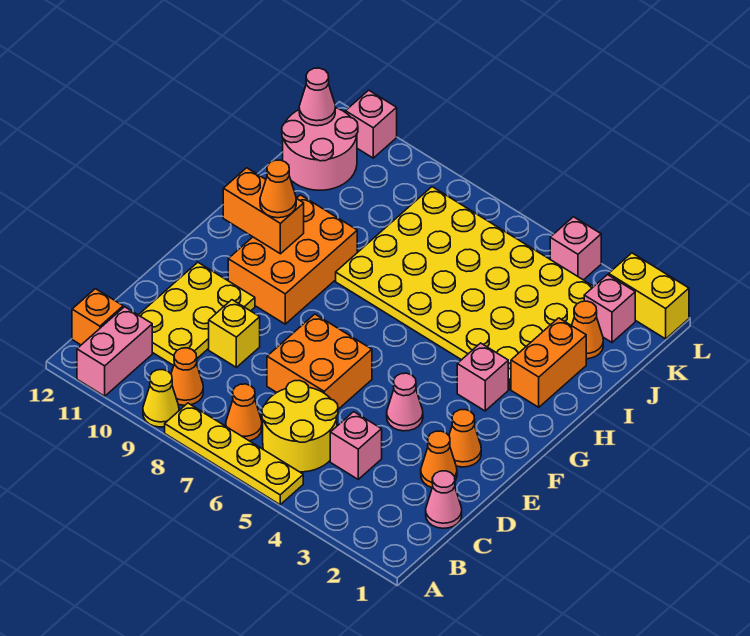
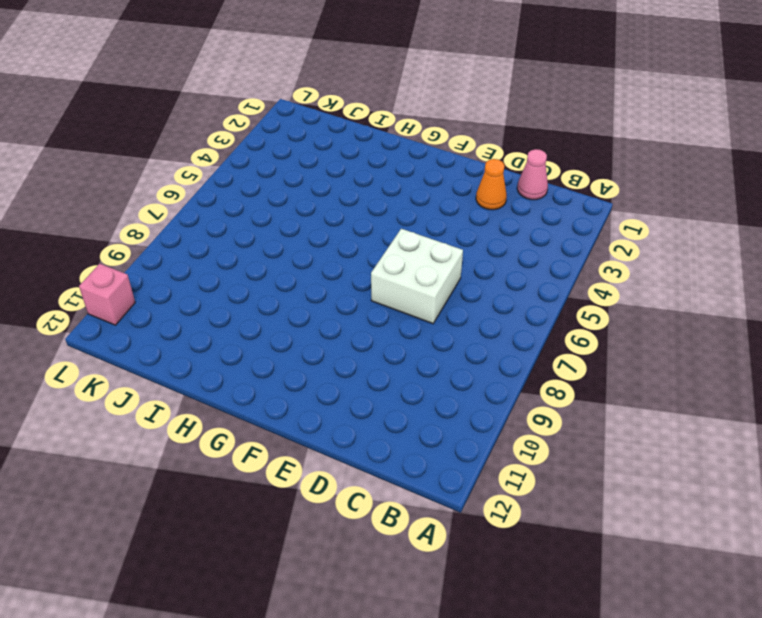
white brick D6:E7 level 1 -> orange brick D6:E7 level 1
none -> yellow plate A5:A8 level 1
none -> yellow cone A9 level 1
none -> pink brick A11:B11 level 1

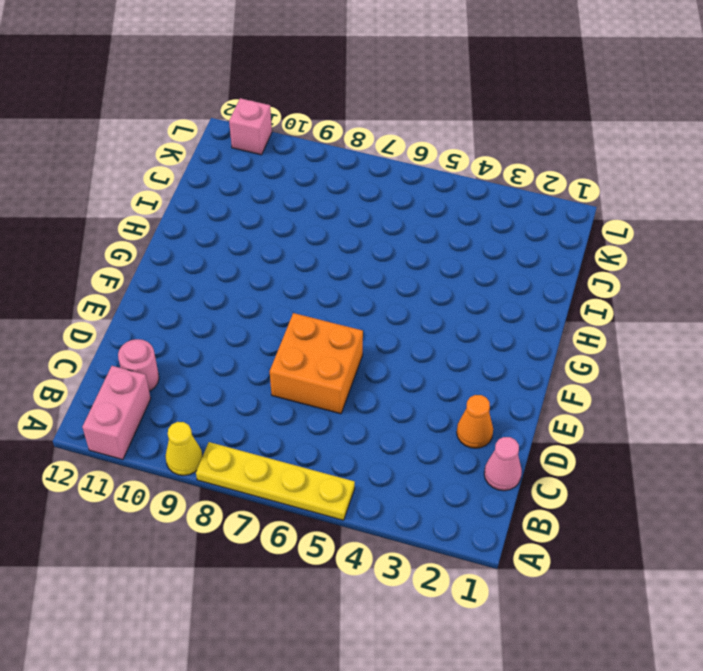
pink round brick C11 level 1 -> yellow plate C10:E11 level 1
none -> yellow round brick B5:C6 level 1
none -> orange cone B7 level 1
none -> orange cone B9 level 1

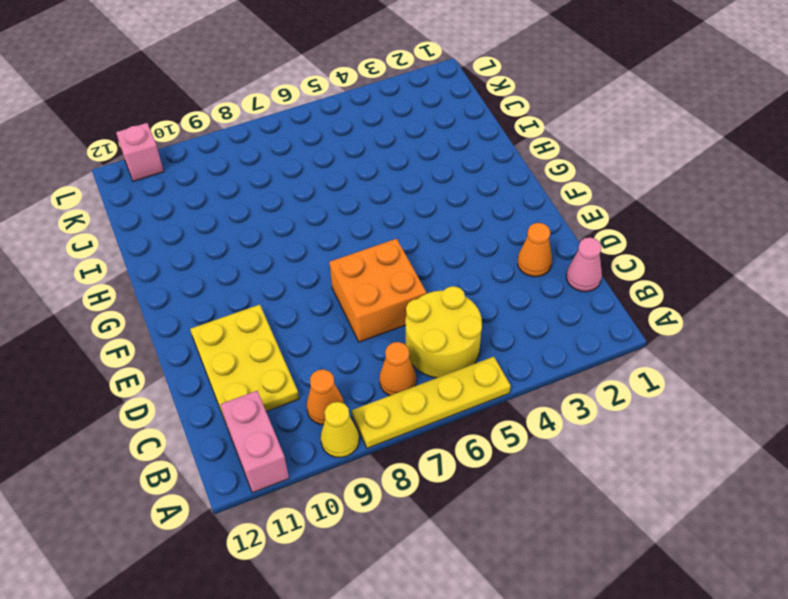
none -> orange brick B12 level 1
none -> pink brick C4 level 1
none -> yellow brick D9 level 1

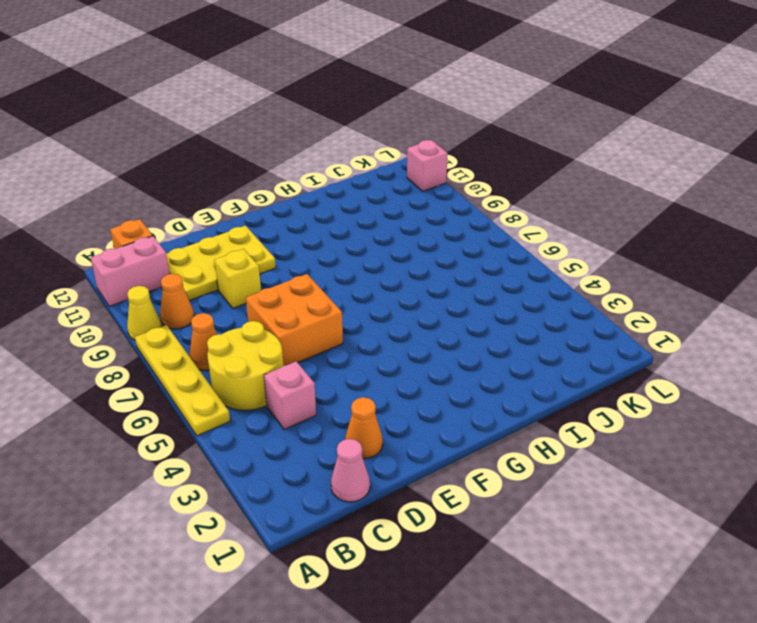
none -> orange cone E2 level 1
none -> pink cone E4 level 1
none -> orange brick F9:H10 level 1

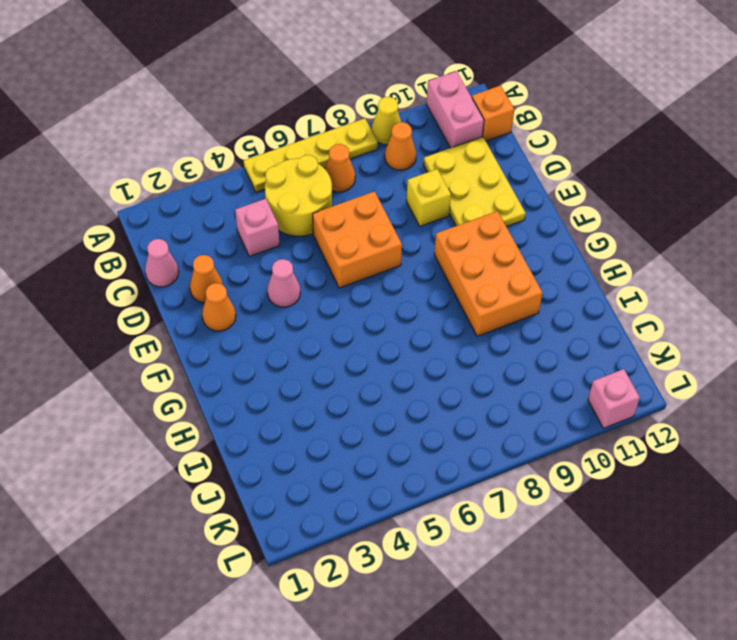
none -> pink brick G3 level 1
none -> orange brick H2:I2 level 1
none -> yellow plate H3:K8 level 1

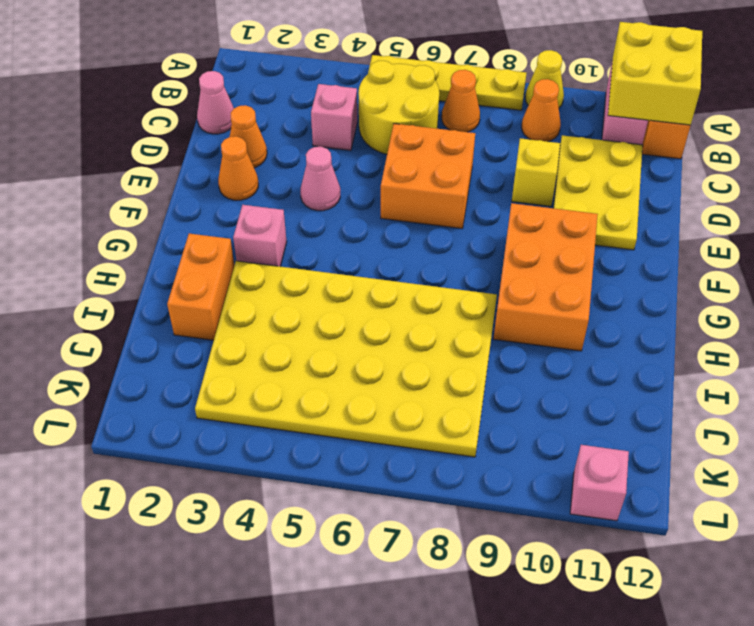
yellow brick A11:B12 level 2 -> none
none -> orange cone J2 level 1
none -> pink round brick J11:K12 level 1
none -> pink brick K2 level 1

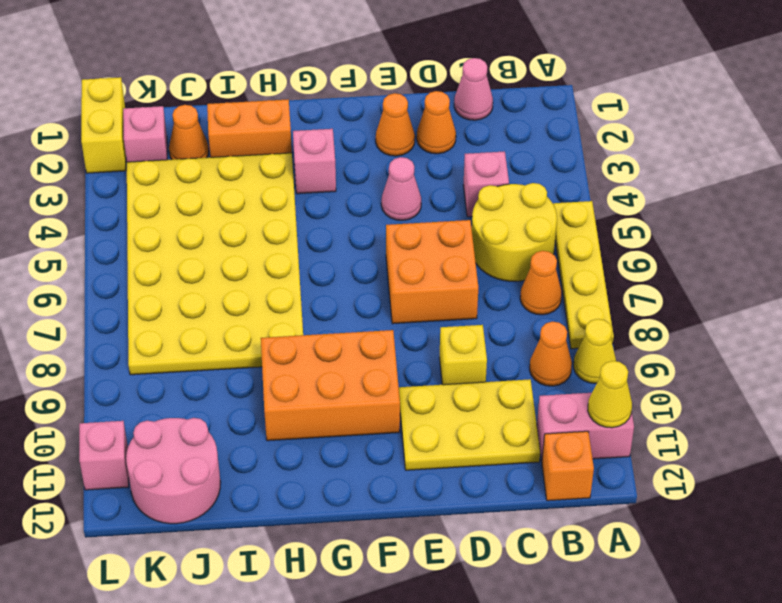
yellow cone A11 level 2 -> none
none -> pink brick L4 level 1
none -> orange brick G10:G11 level 2
none -> pink cone K12 level 2

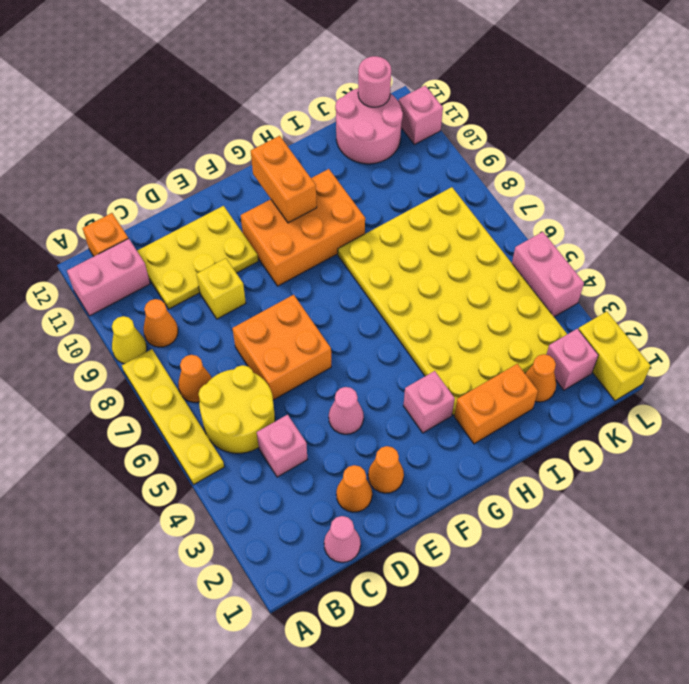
pink round brick K12 level 2 -> pink cone K12 level 2
pink brick L4:L5 level 1 -> pink brick L4 level 1
none -> orange cone G10 level 3

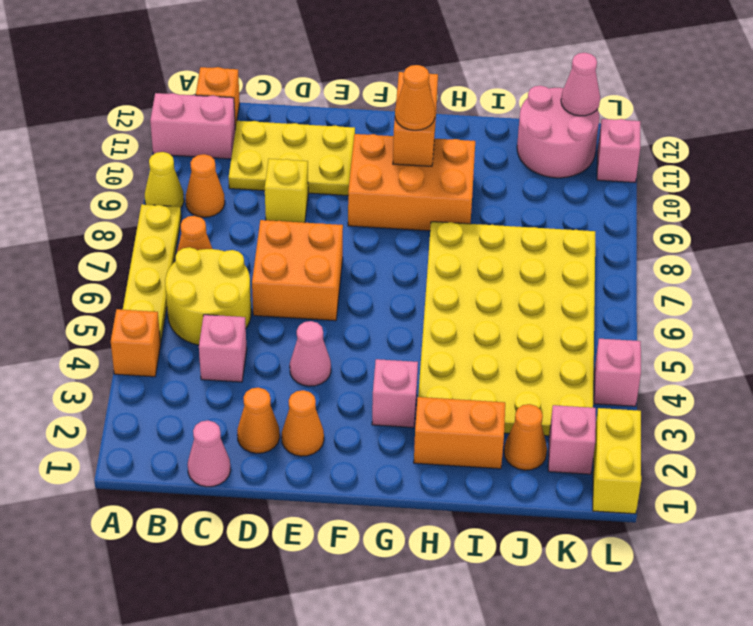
orange brick A4 level 1 -> none

